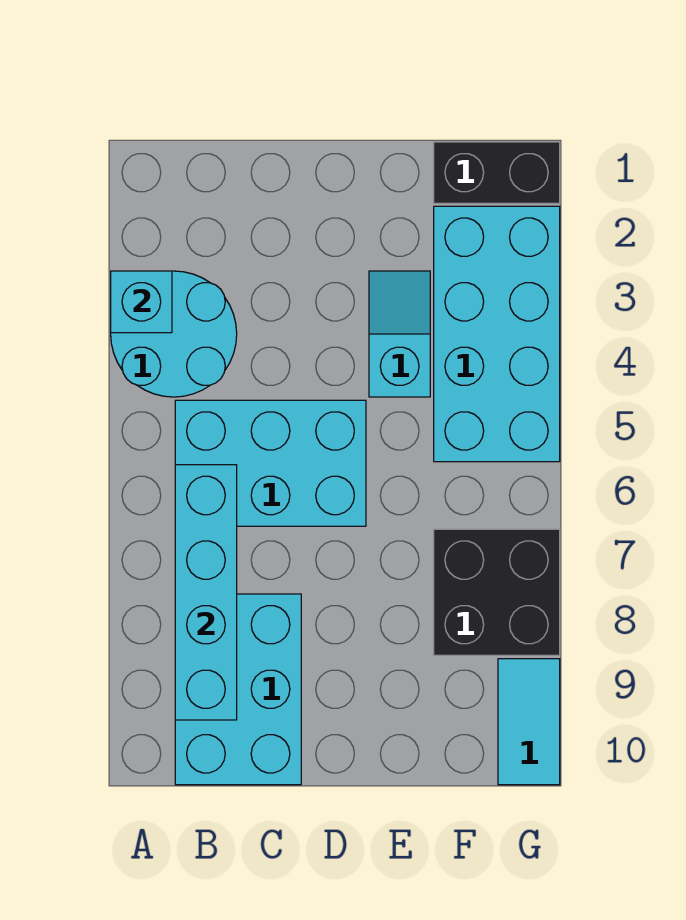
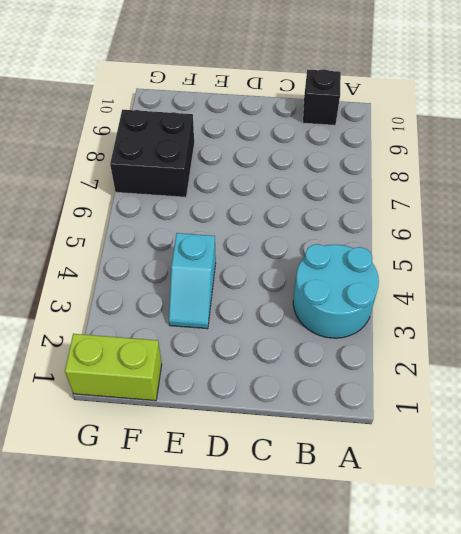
black brick B10 level 1 -> cyan brick B8:C10 level 1
lime brick F1:G1 level 1 -> black brick F1:G1 level 1
none -> cyan brick B5:D6 level 1
none -> cyan brick F2:G5 level 1

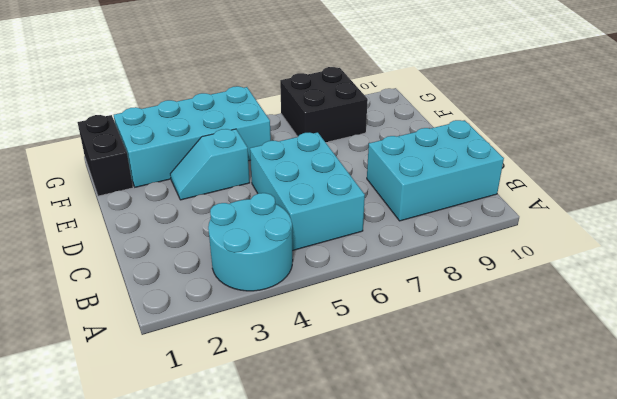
none -> cyan tile G9:G10 level 1
none -> cyan brick A3 level 2

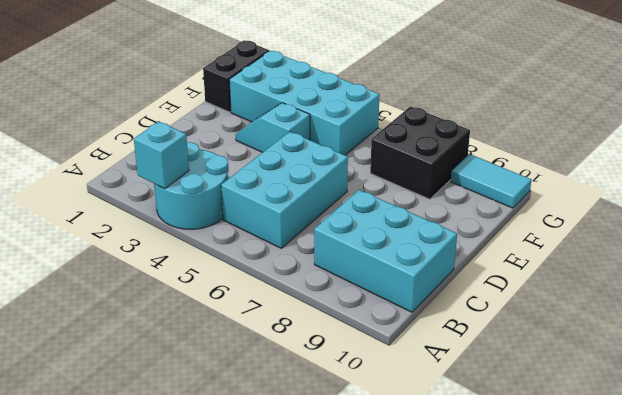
none -> cyan brick B6:B9 level 2

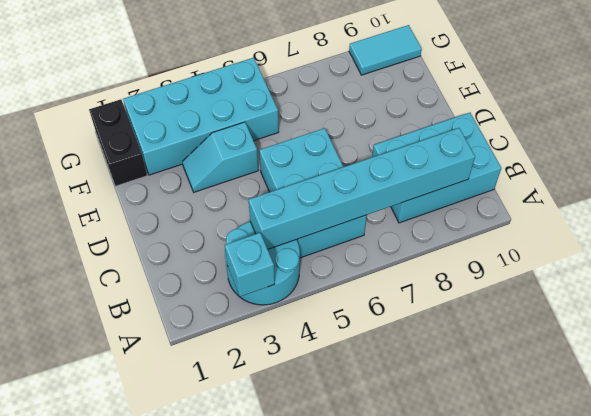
cyan brick B4:B9 level 2 -> cyan brick B6:B9 level 2
none -> black brick F7:G8 level 1

